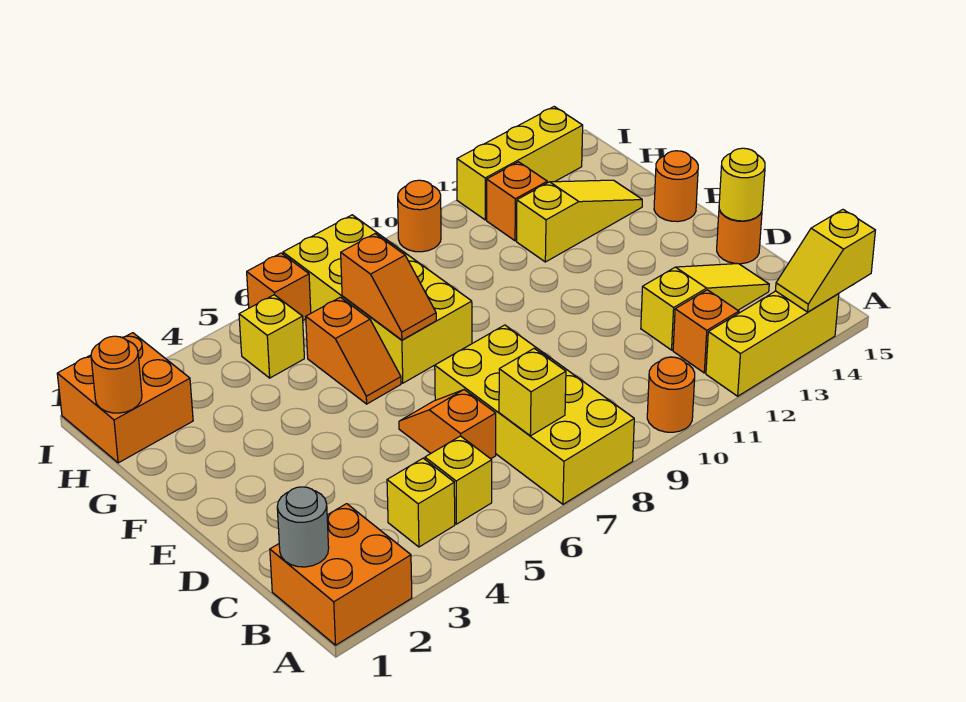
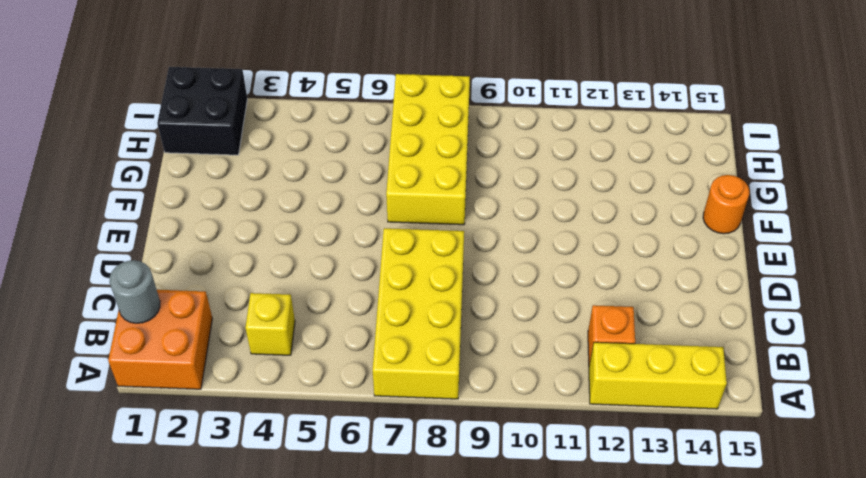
black brick H1:I2 level 1 -> orange brick H1:I2 level 1
none -> orange round brick A10 level 1
none -> yellow brick B5 level 1
none -> orange slope C6:D6 level 1 top C

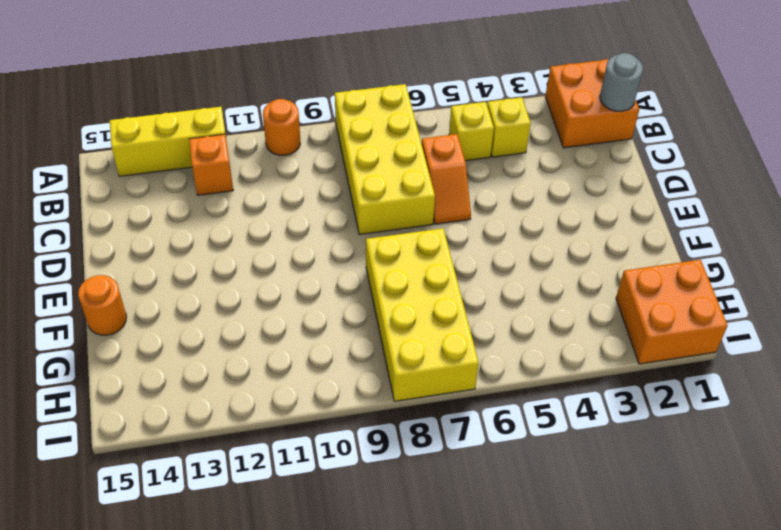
none -> yellow slope C12:C14 level 1 top 12
none -> orange round brick D15 level 1
none -> orange slope F6:G6 level 1 top G

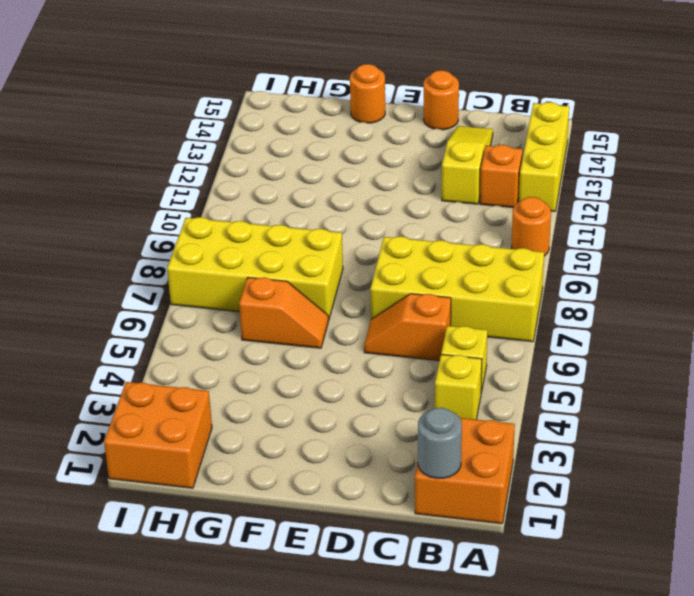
none -> yellow slope G12:G14 level 1 top 12
none -> yellow brick H5 level 1
none -> orange brick H12 level 1

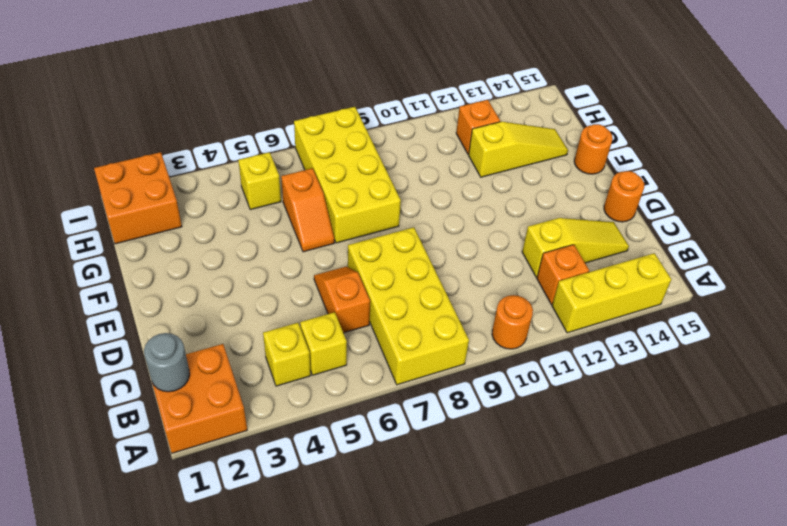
none -> orange brick I6 level 1
none -> orange round brick I10 level 1
none -> yellow brick I12:I14 level 1

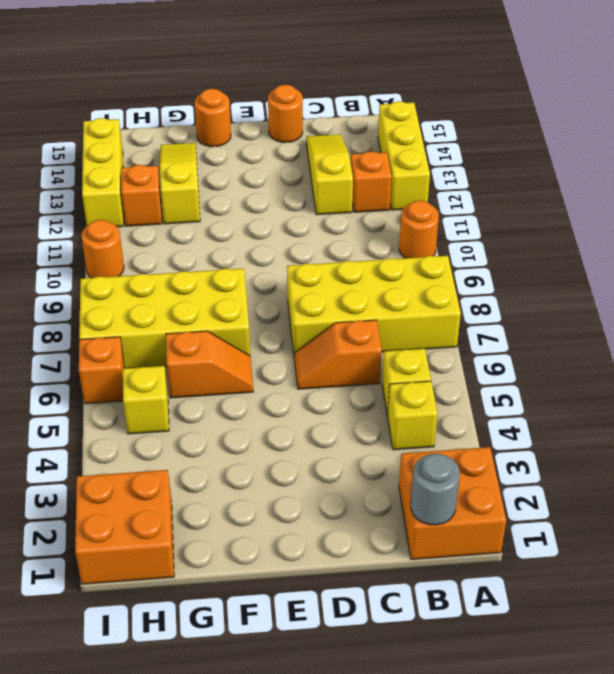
none -> yellow slope A14:A15 level 2 top 15
none -> yellow brick B7 level 2
none -> yellow round brick D15 level 2

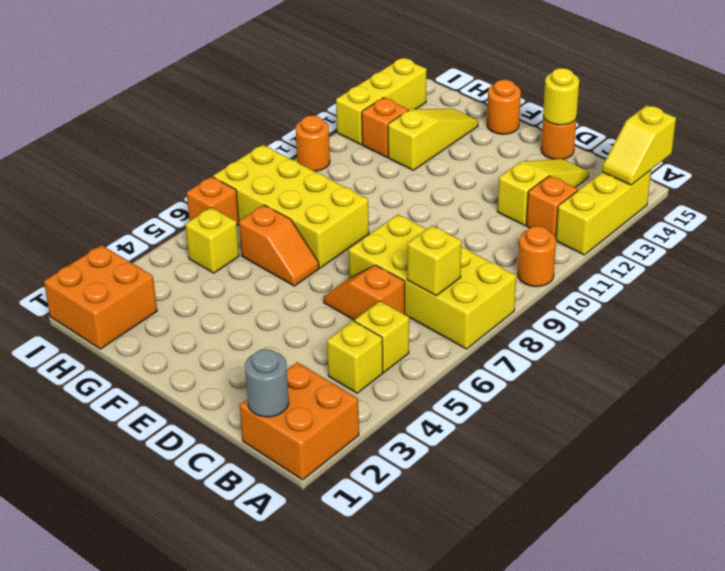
none -> orange slope F7:G7 level 2 top G
none -> orange round brick H1 level 2

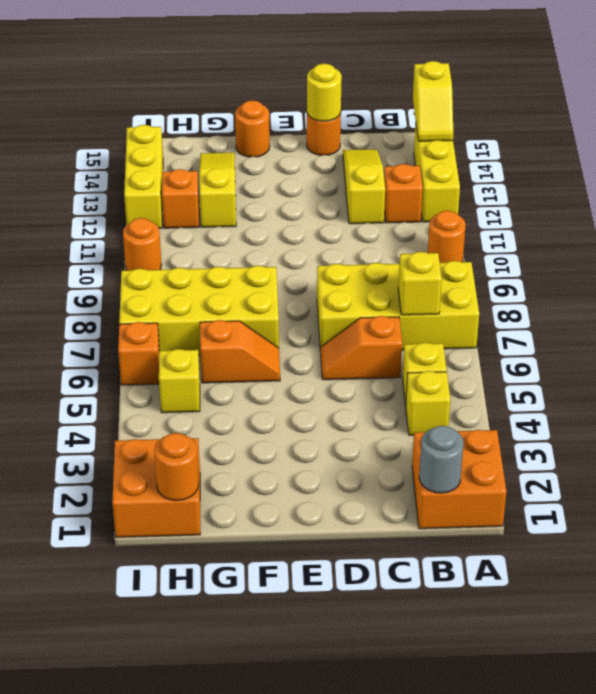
none -> orange slope F7:G7 level 2 top G

